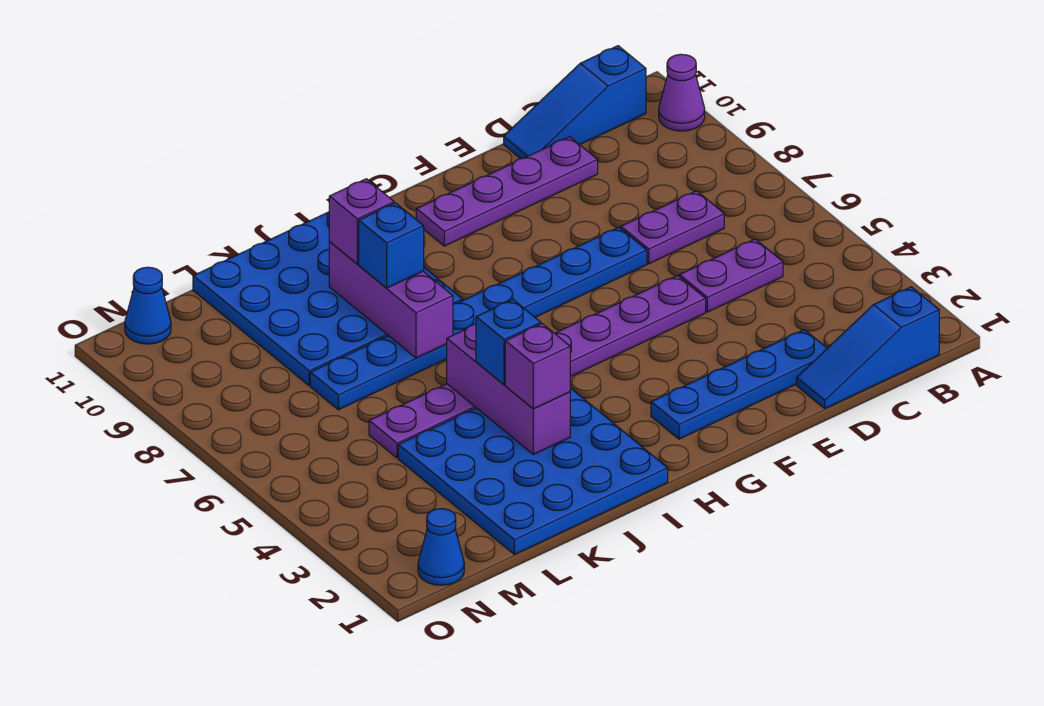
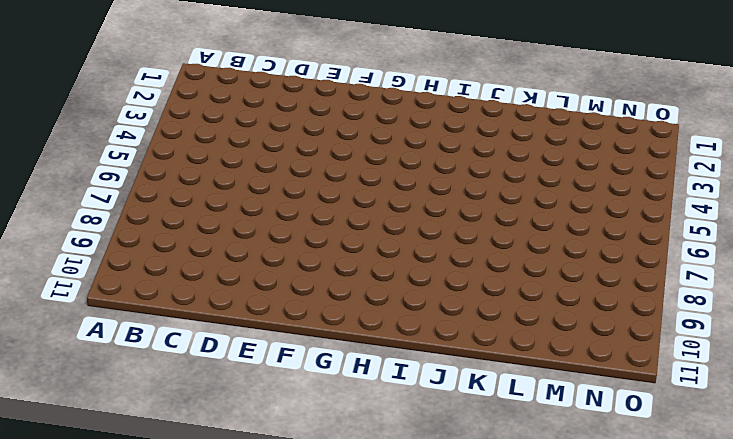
none -> purple cone A10 level 1
none -> blue slope B1:D1 level 1 top B
none -> blue slope B11:D11 level 1 top B

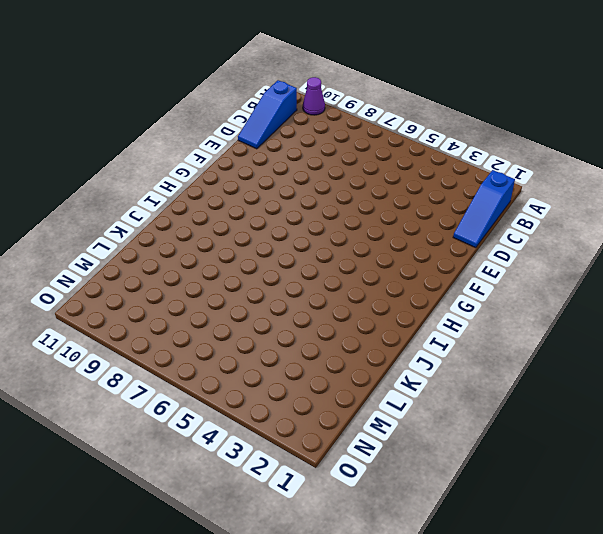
none -> purple plate C5:D5 level 1
none -> purple plate C7:D7 level 1
none -> blue plate D2:G2 level 1

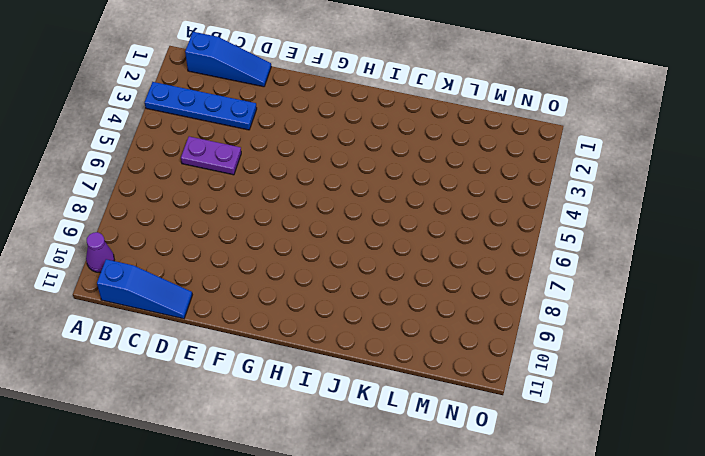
blue plate A3:D3 level 1 -> blue plate D2:G2 level 1
none -> purple plate C7:D7 level 1
none -> purple plate D10:G10 level 1
none -> purple plate E5:L5 level 1

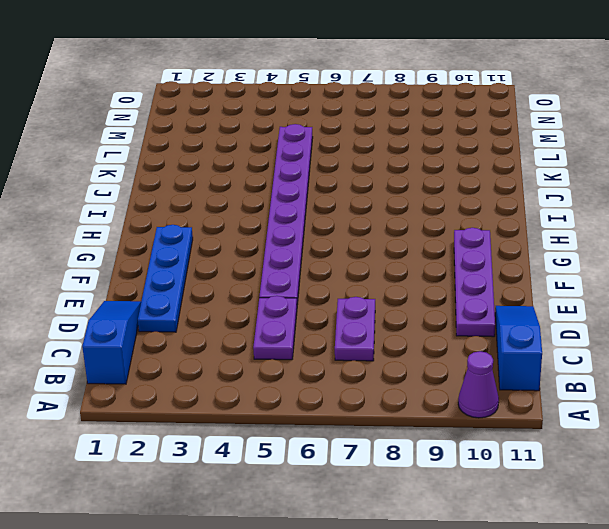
none -> blue plate E7:L7 level 1
none -> blue plate I1:L4 level 1
none -> blue plate I8:L11 level 1

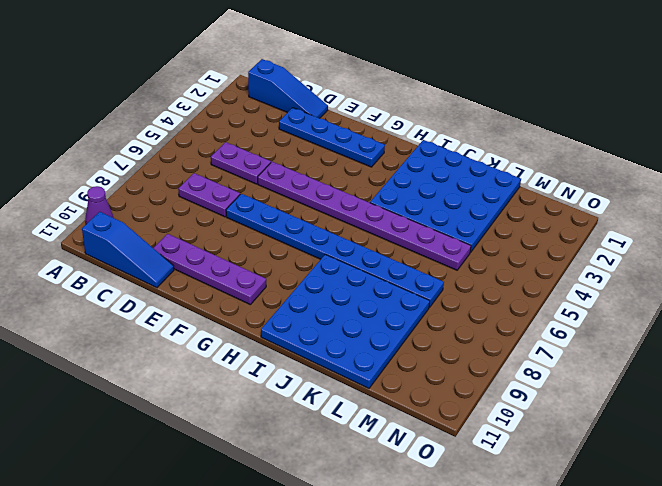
none -> blue cone N1 level 1
none -> blue cone N11 level 1
none -> purple brick J3:J5 level 2

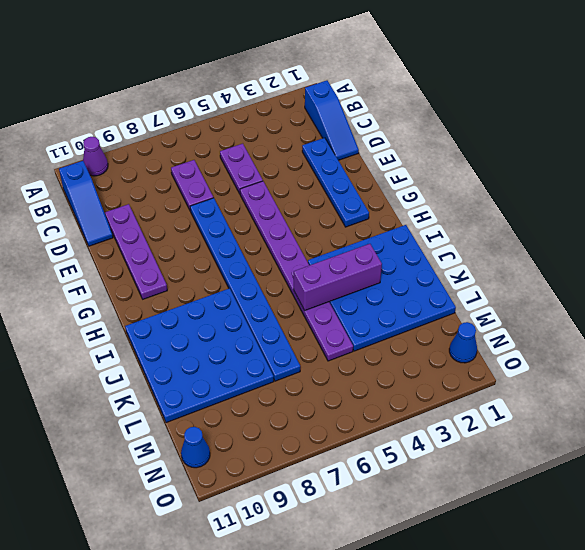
none -> purple brick J7:J9 level 2
none -> purple brick J3 level 3
none -> blue brick J4 level 3

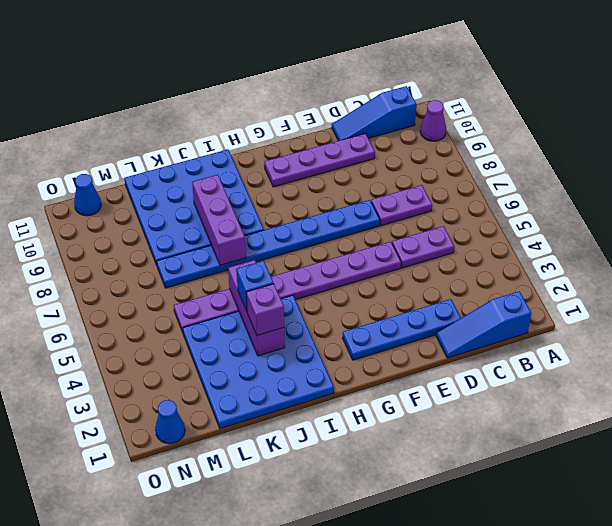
none -> blue brick J8 level 3
none -> purple brick J9 level 3

